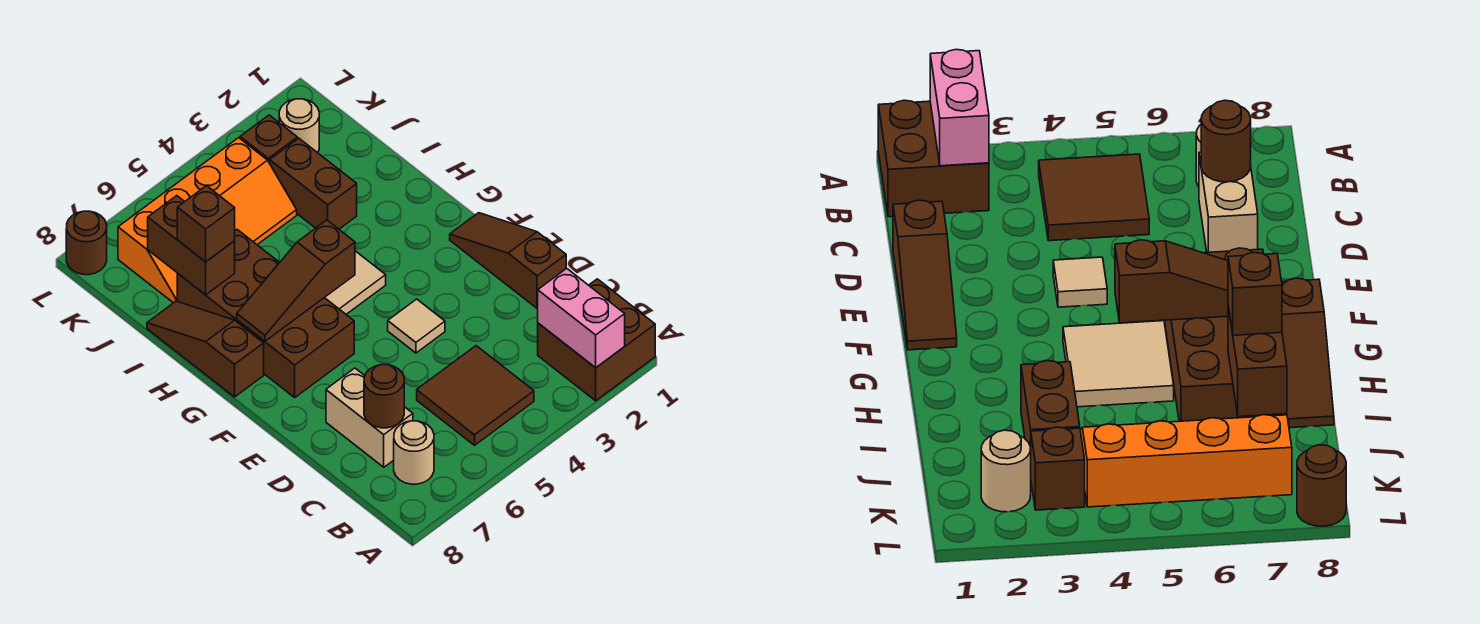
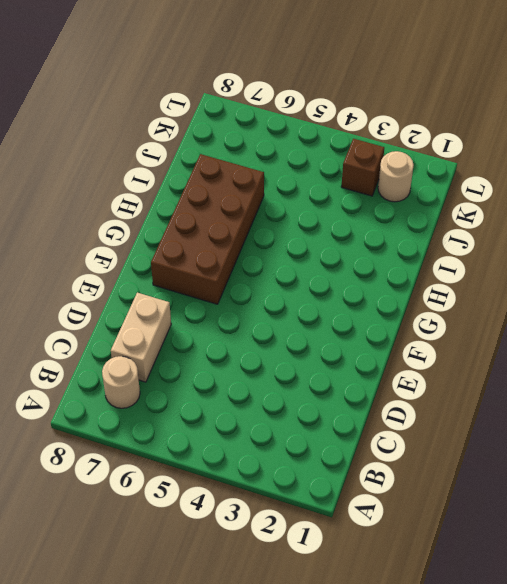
none -> brown brick A1:B2 level 1
none -> brown tile B4:C5 level 1
none -> brown slope D1:F1 level 1 top D

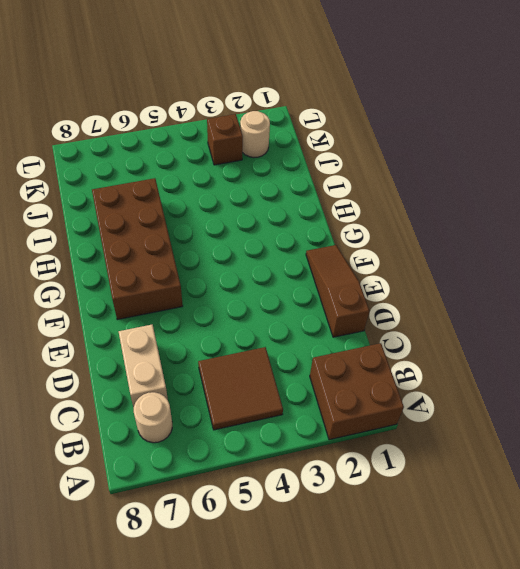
none -> tan tile E4 level 1
none -> tan tile G4:H5 level 1
none -> brown slope G8:I8 level 1 top G

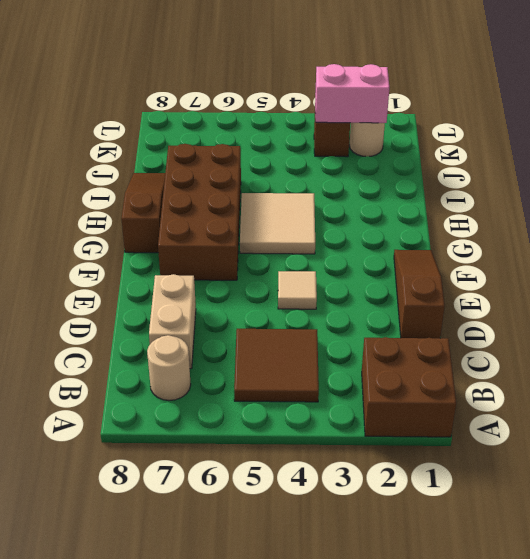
pink brick K2:K3 level 2 -> pink brick A2:B2 level 2
none -> brown brick I3:J3 level 1
none -> orange slope J4:K7 level 1 top K
none -> brown round brick L8 level 1

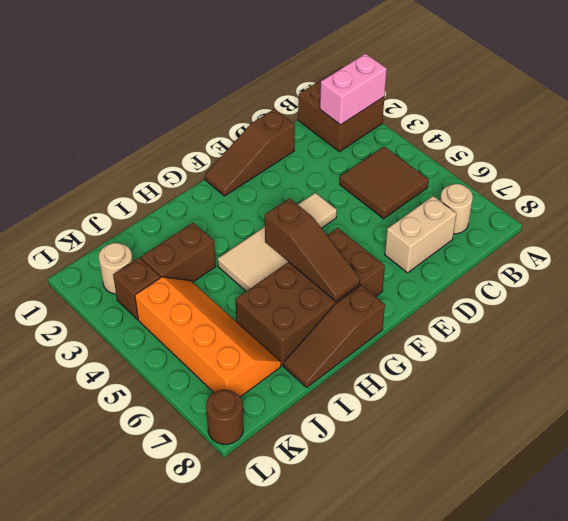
none -> brown round brick C7 level 2
none -> brown brick I7:J7 level 2
none -> brown brick I7 level 3

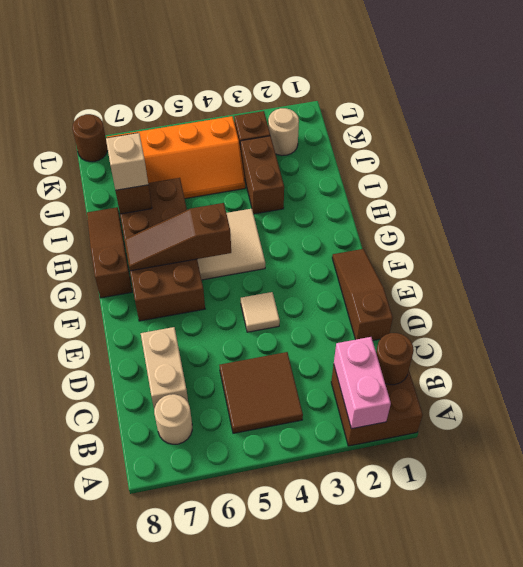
brown round brick B1 level 2 -> brown round brick C7 level 2
tan brick I7 level 3 -> brown brick I7 level 3

